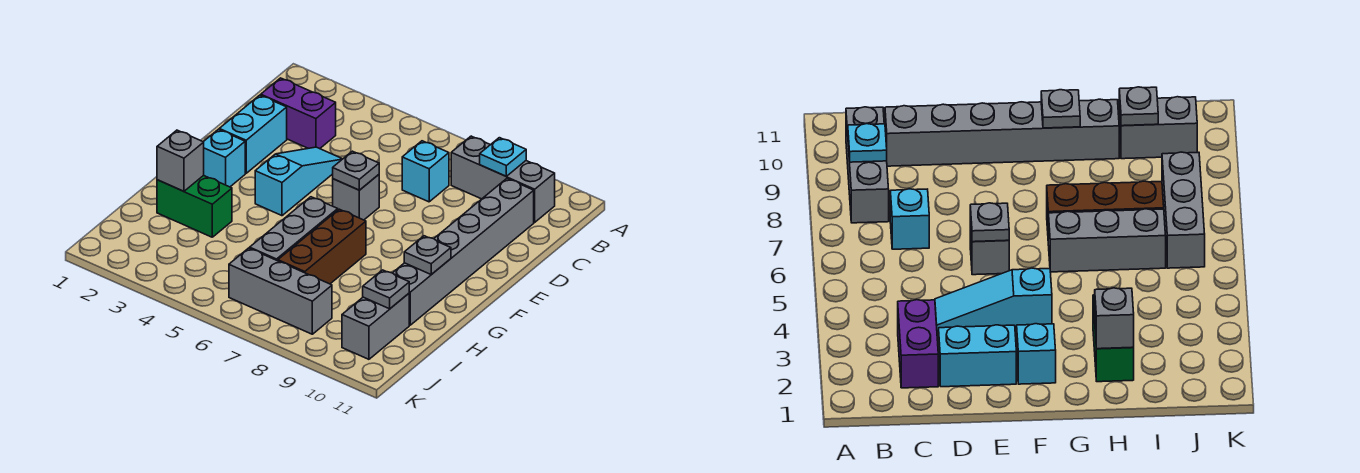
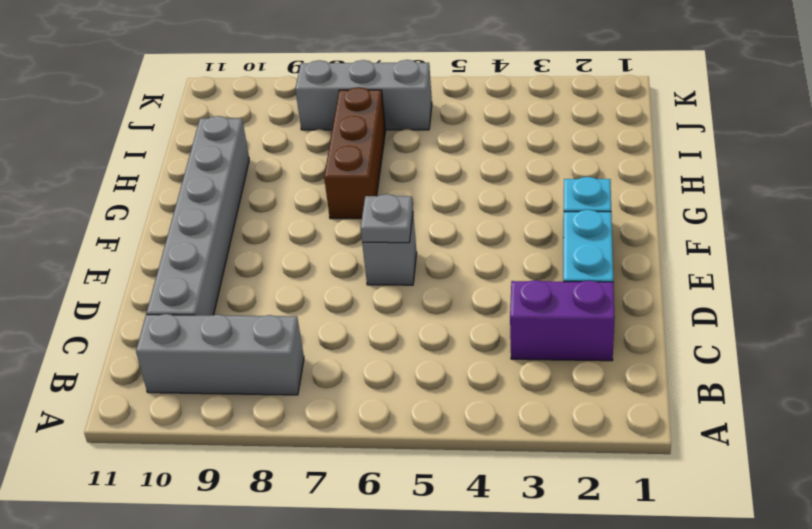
none -> cyan brick C7 level 1
none -> cyan slope D4:F4 level 1 top F
none -> grey brick G6:I6 level 1

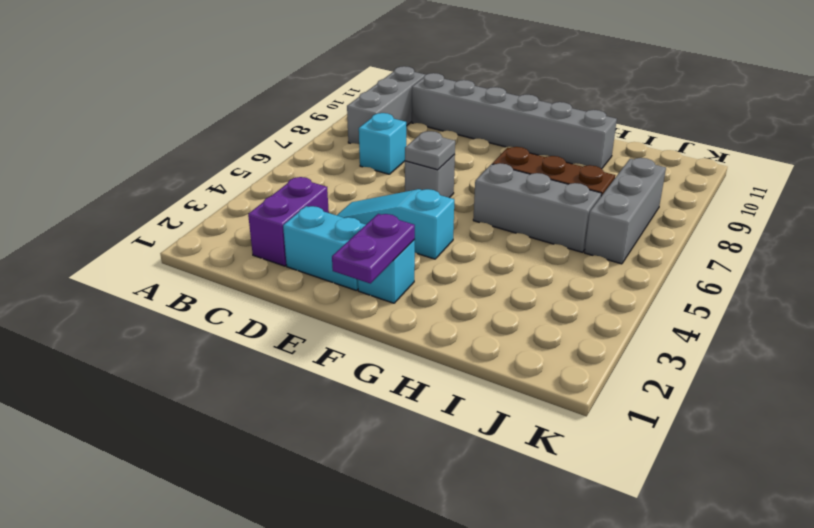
purple plate F1:F2 level 2 -> none
none -> green brick H2:H3 level 1
none -> grey brick I10:J10 level 1
none -> cyan plate B9 level 2

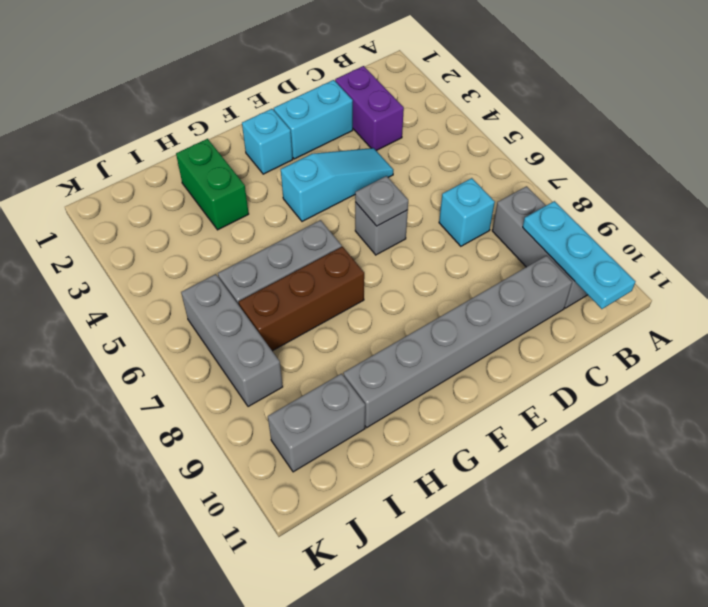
cyan plate B9:B11 level 2 -> cyan plate B9 level 2
none -> grey plate G10 level 2
none -> grey brick H2 level 2
none -> grey plate I10 level 2

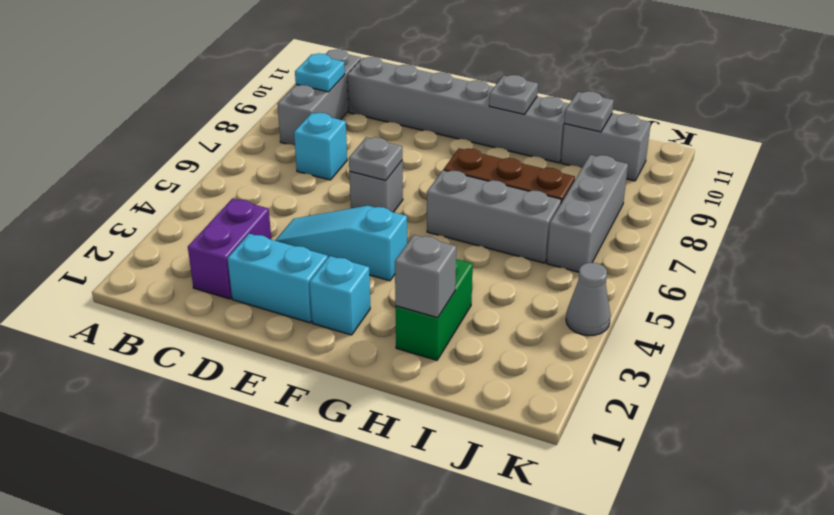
grey cone K4 level 1 -> none

